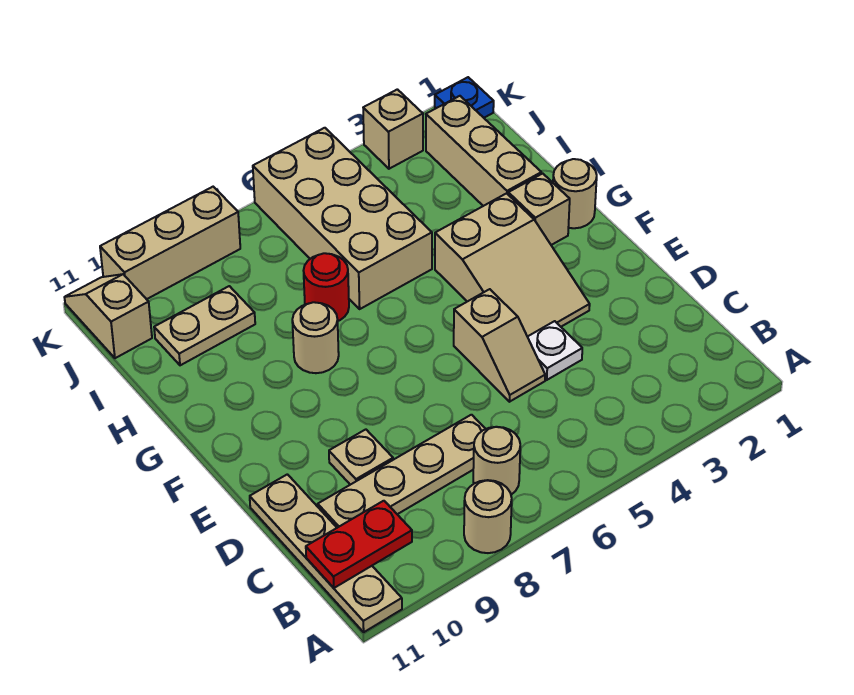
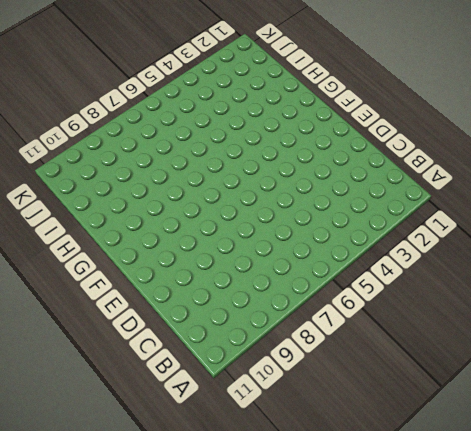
none -> tan round brick A8 level 1
none -> tan plate A11:D11 level 1
none -> tan round brick B7 level 1

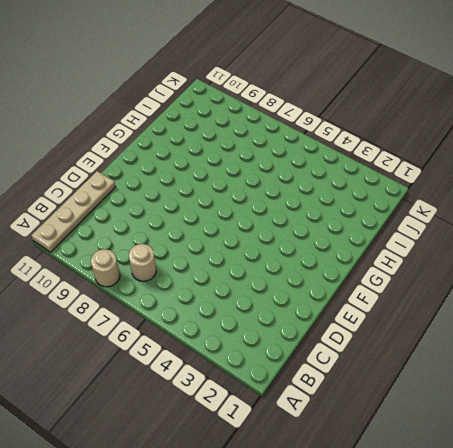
none -> tan plate C7:C10 level 1
none -> white plate D4 level 1
none -> tan slope D5:E5 level 1 top E

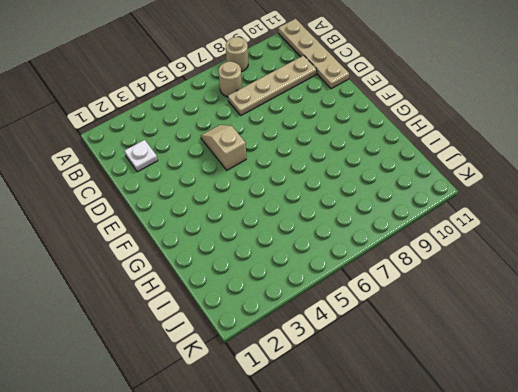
white plate C2 level 1 -> white plate D4 level 1
none -> tan plate D9 level 1
none -> tan slope E3:G4 level 1 top G
none -> tan round brick G1 level 1

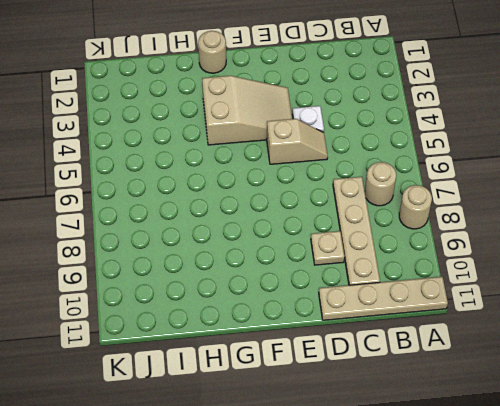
none -> tan brick G2 level 1
none -> tan round brick G8 level 1
none -> tan brick H2:J2 level 1

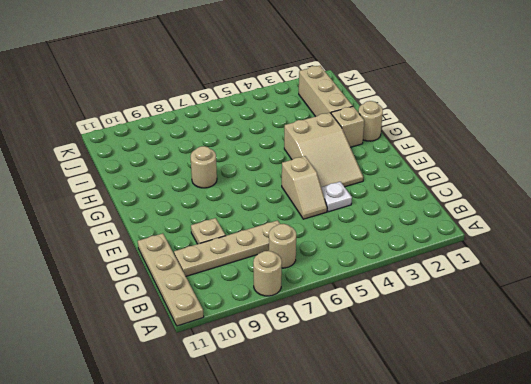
none -> tan brick H5:K6 level 1
none -> red round brick H7 level 1
none -> tan plate I9:I10 level 1

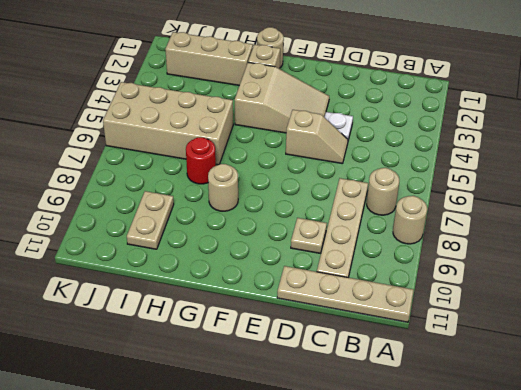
none -> tan slope J11:K11 level 1 top J
none -> blue plate K1 level 1
none -> tan brick K3 level 1

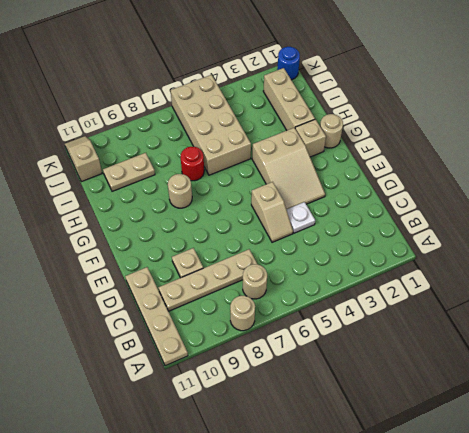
blue round brick K1 level 1 -> blue plate K1 level 1
none -> tan brick K3 level 1
none -> tan brick K8:K10 level 1
none -> red plate B10:B11 level 2

